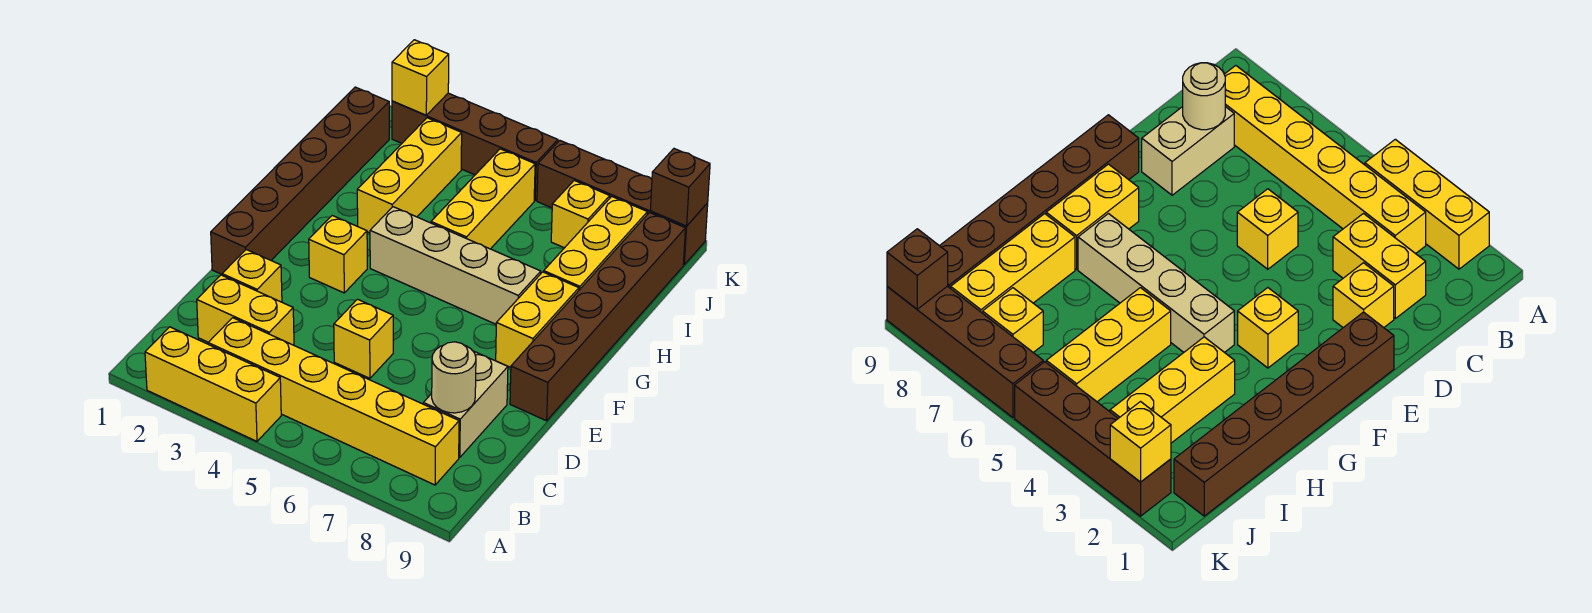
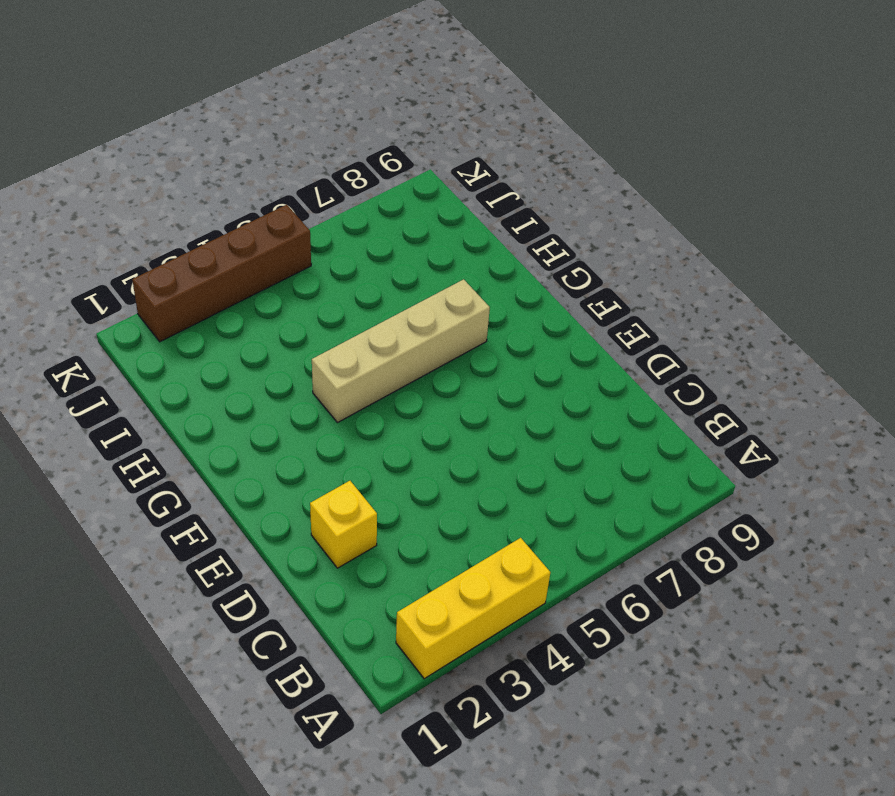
none -> yellow brick B3:B8 level 1
none -> yellow brick C2:C3 level 1
none -> tan brick C8:D8 level 1

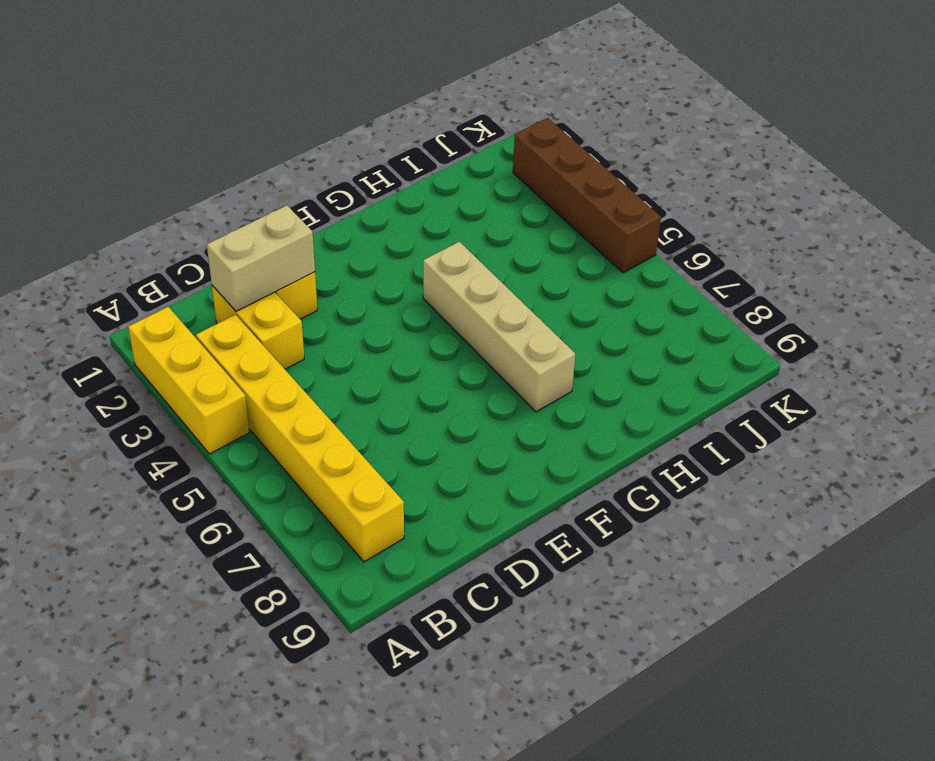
tan brick C2:D2 level 2 -> tan brick C8:D8 level 1
none -> yellow brick D5 level 1
none -> brown brick E1:J1 level 1
none -> brown brick E9:J9 level 1

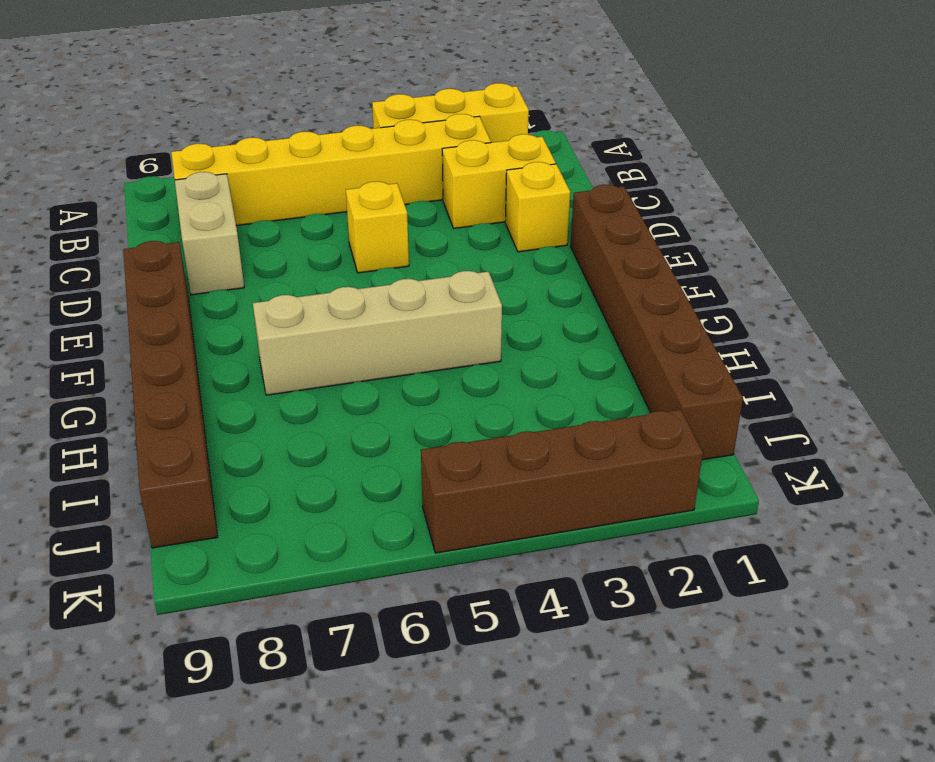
none -> yellow brick F3 level 1
none -> yellow brick F8:G8 level 1
none -> yellow brick H3:J3 level 1

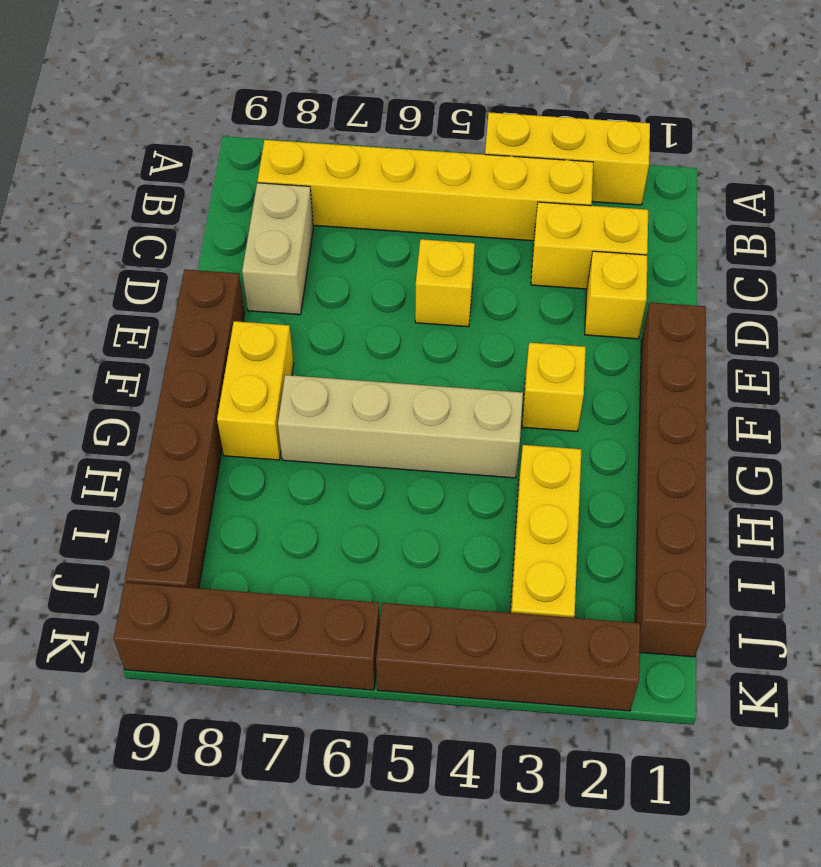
none -> yellow brick H5:J5 level 1
none -> yellow brick H8:J8 level 1
none -> yellow brick J7 level 1

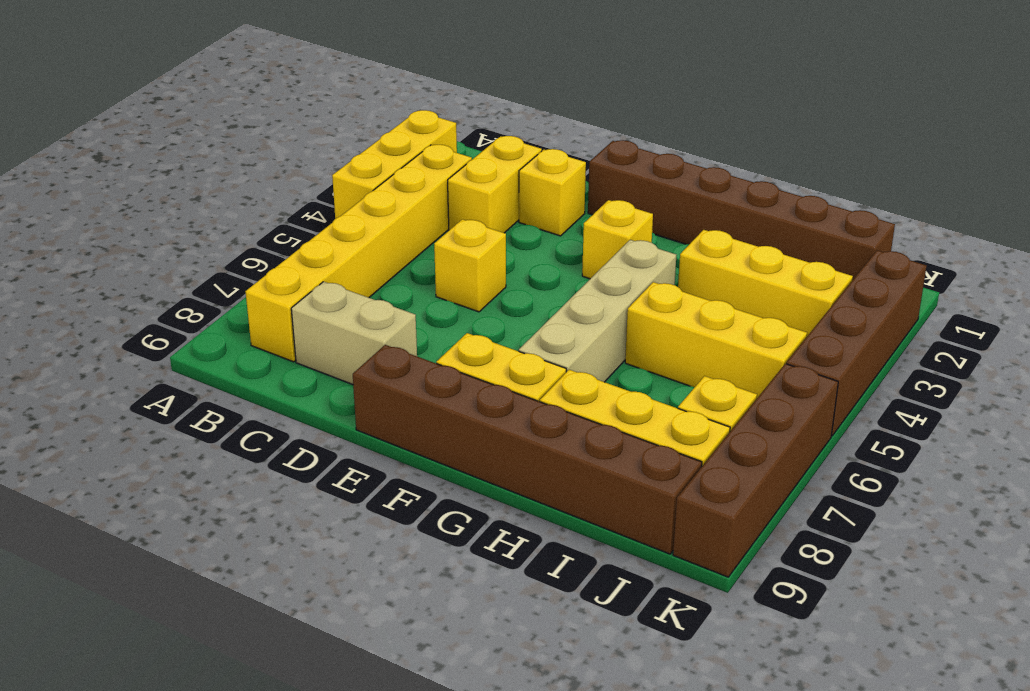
none -> tan round brick C8 level 2
none -> yellow brick K2 level 2
none -> brown brick K9 level 2

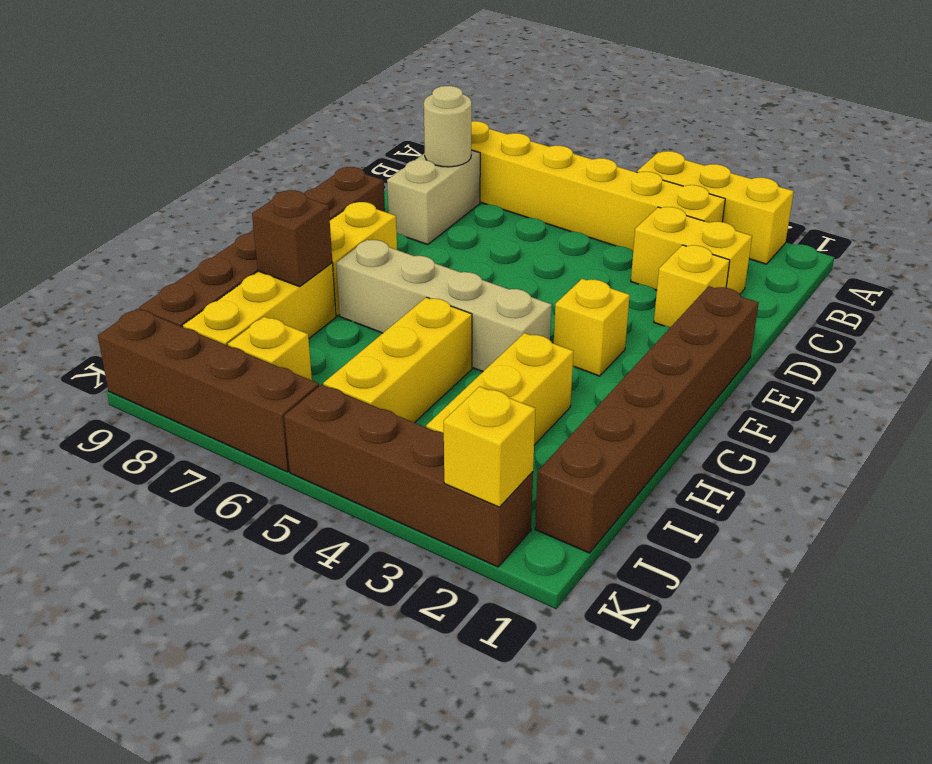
brown brick H8 level 2 -> brown brick K9 level 2
none -> yellow brick D5 level 1

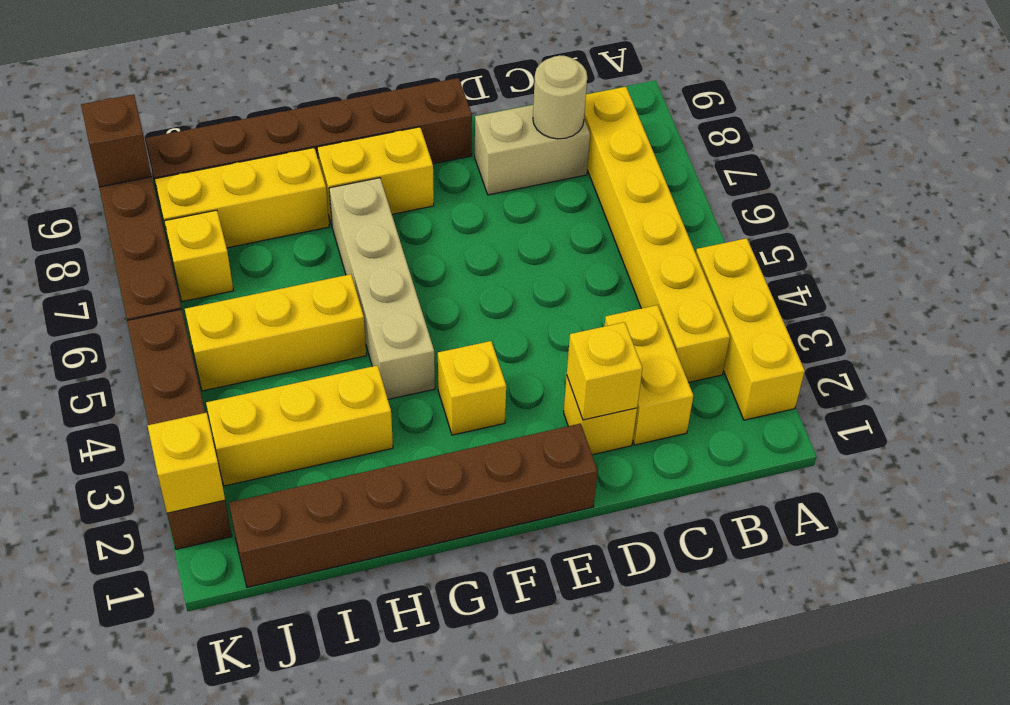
yellow brick D2 level 2 -> yellow brick D5 level 1

